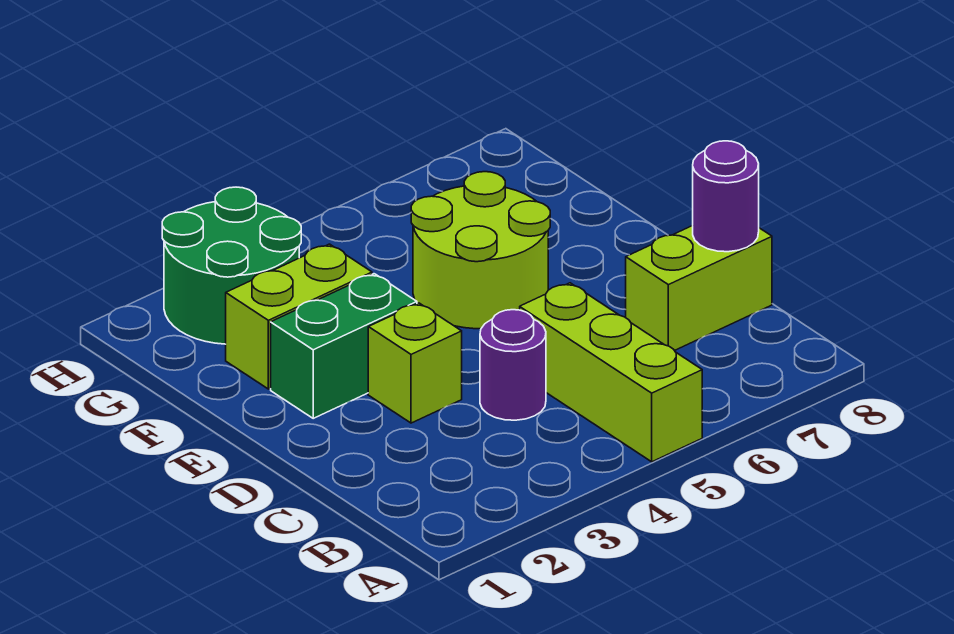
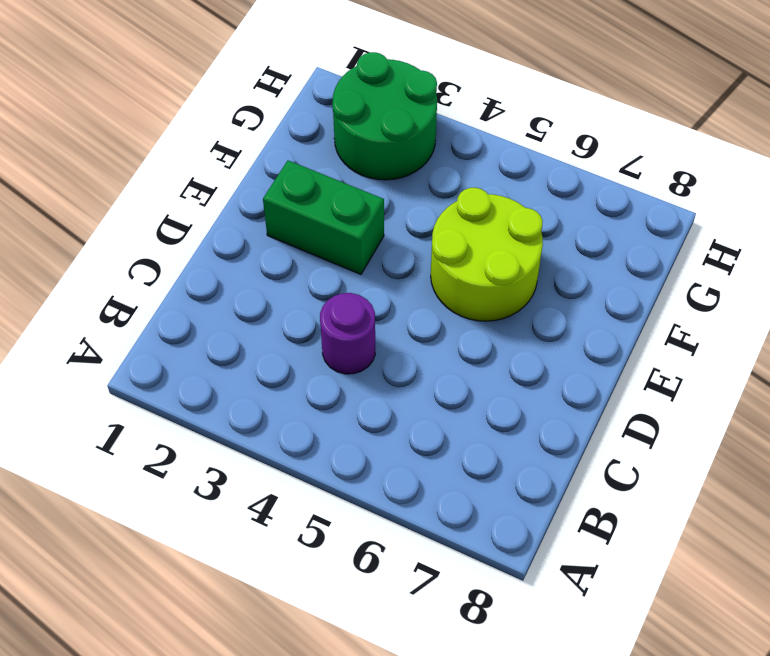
none -> lime brick A5:C5 level 1
none -> lime brick C7:C8 level 1

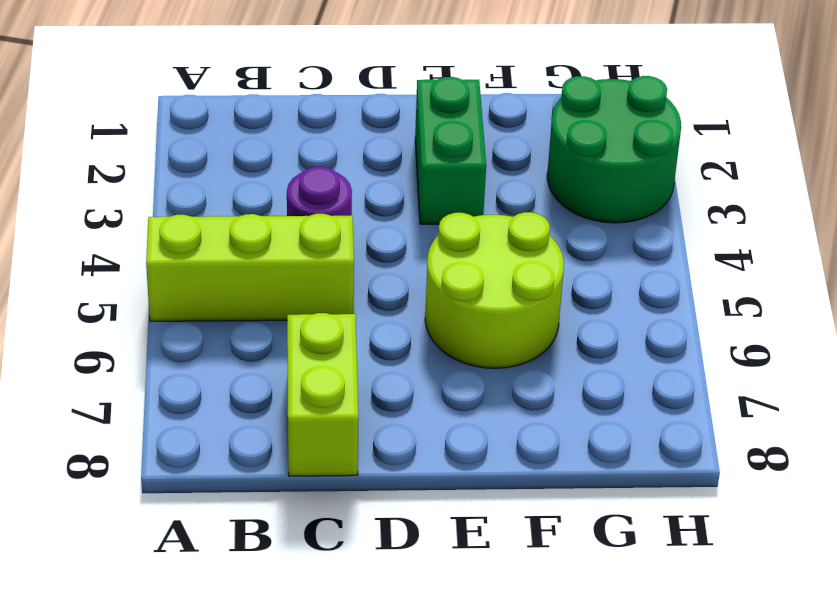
none -> lime brick D3 level 1
none -> lime brick F2:F3 level 1

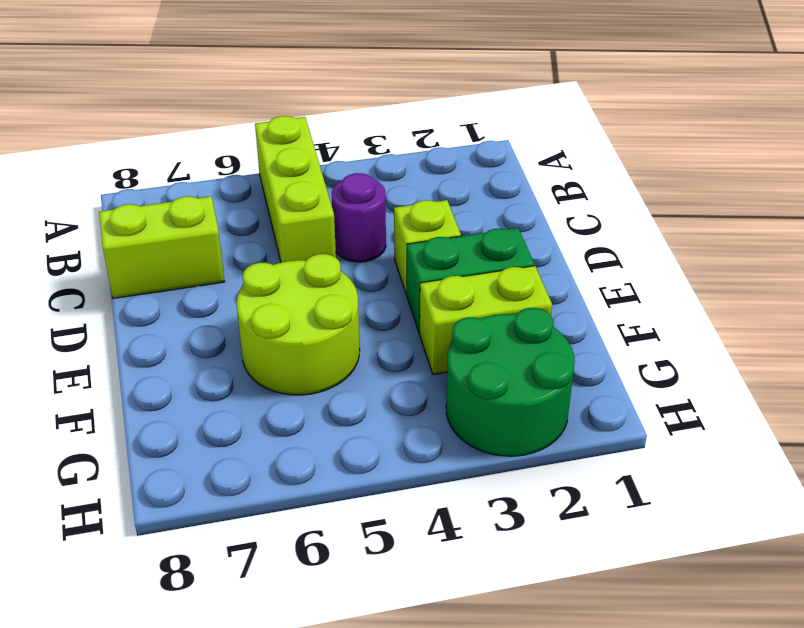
none -> purple round brick C8 level 2

